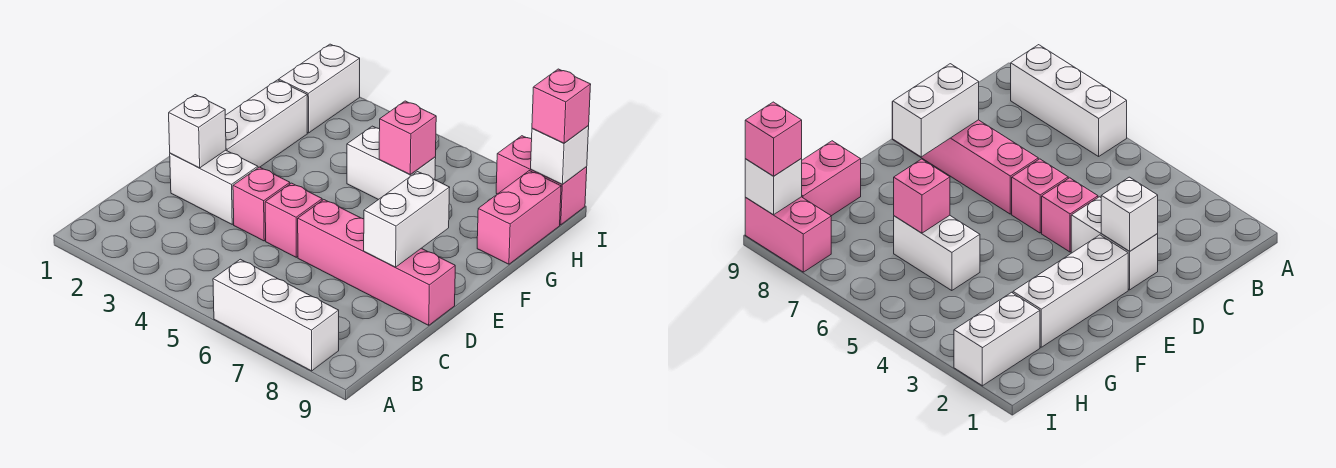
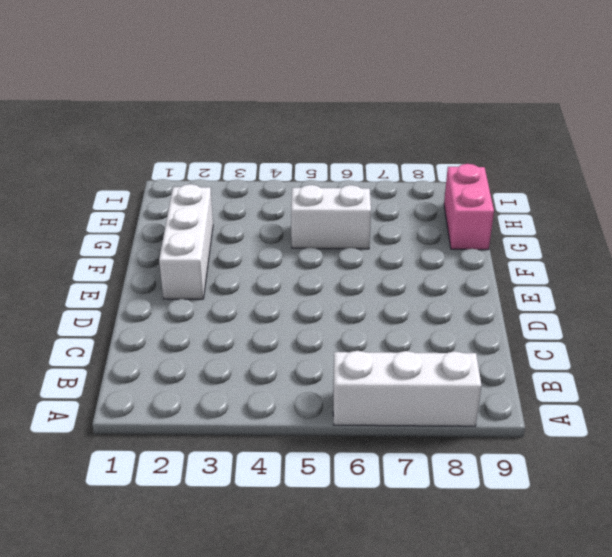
none -> white brick D2:D3 level 1
none -> pink brick D4 level 1
none -> pink brick D5 level 1

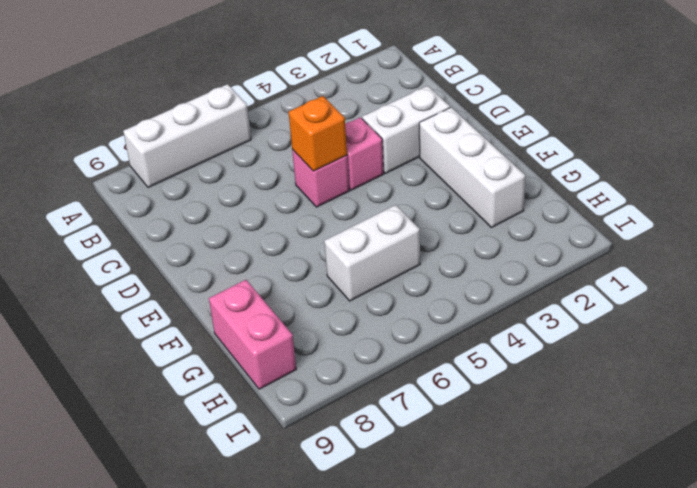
orange brick D5 level 2 -> none
none -> pink brick D6:D9 level 1
none -> white brick H2:I2 level 1
none -> pink brick I8:I9 level 1

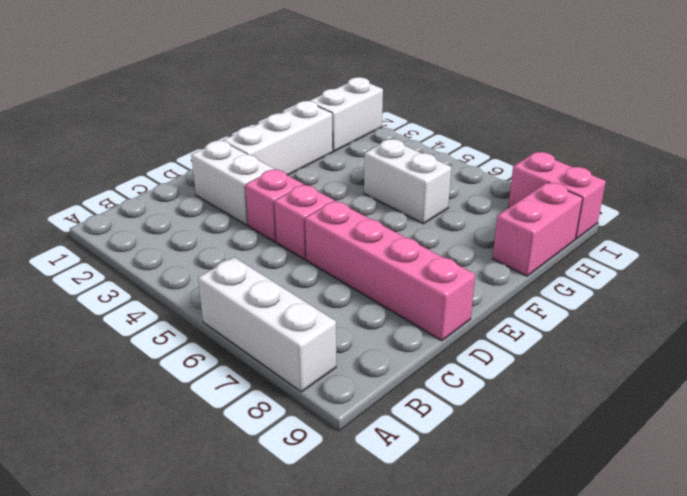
none -> white brick D2 level 2
none -> white brick D8:E8 level 2
none -> pink brick G6 level 2

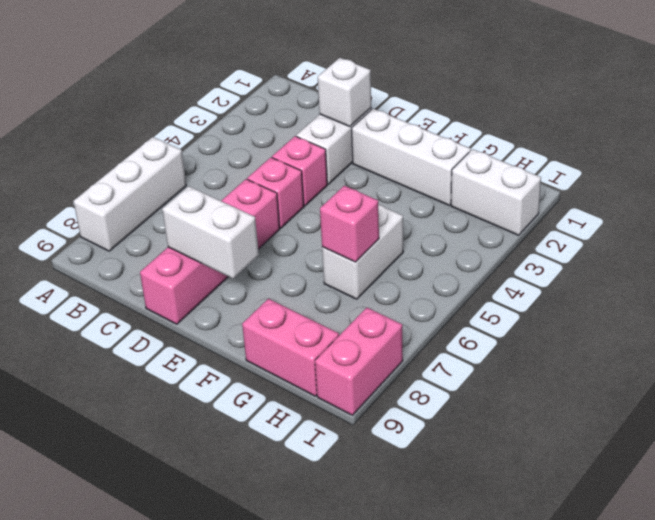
none -> white brick I9 level 2
none -> pink brick I9 level 3

